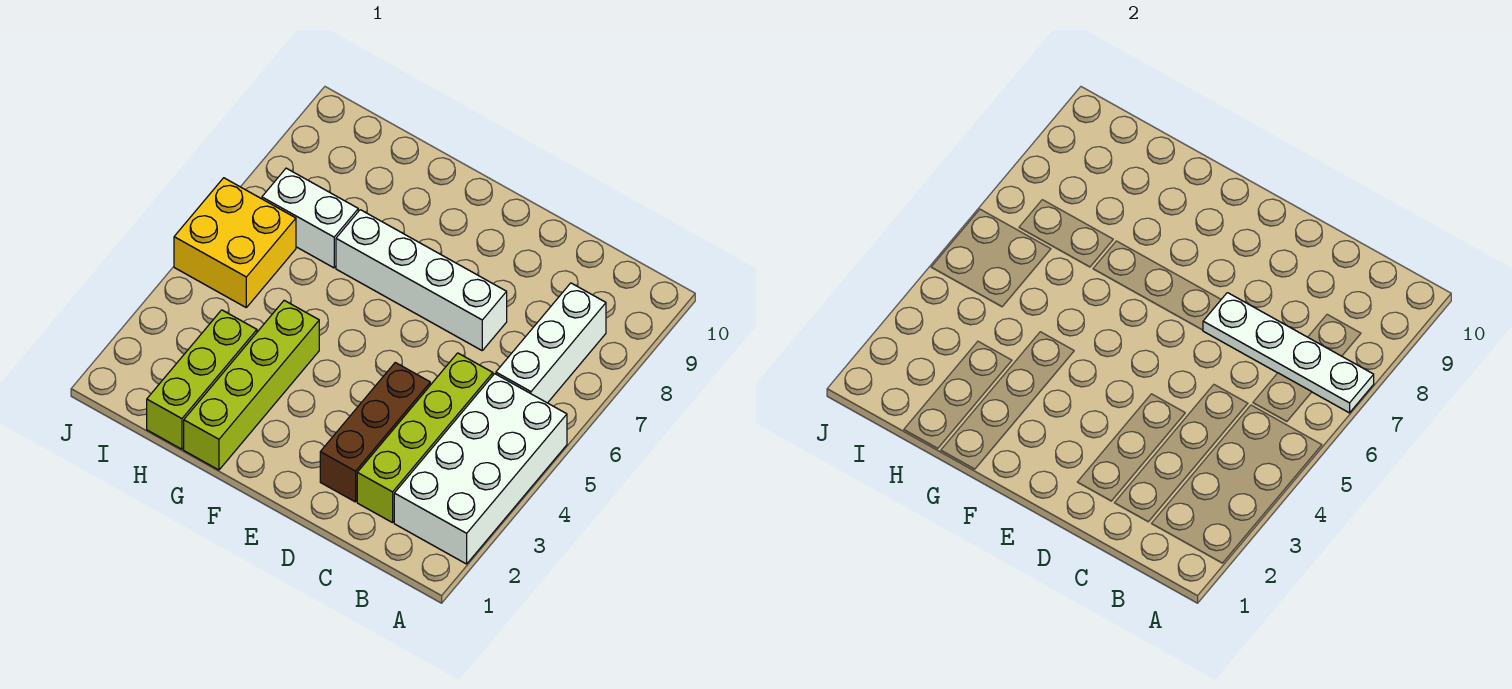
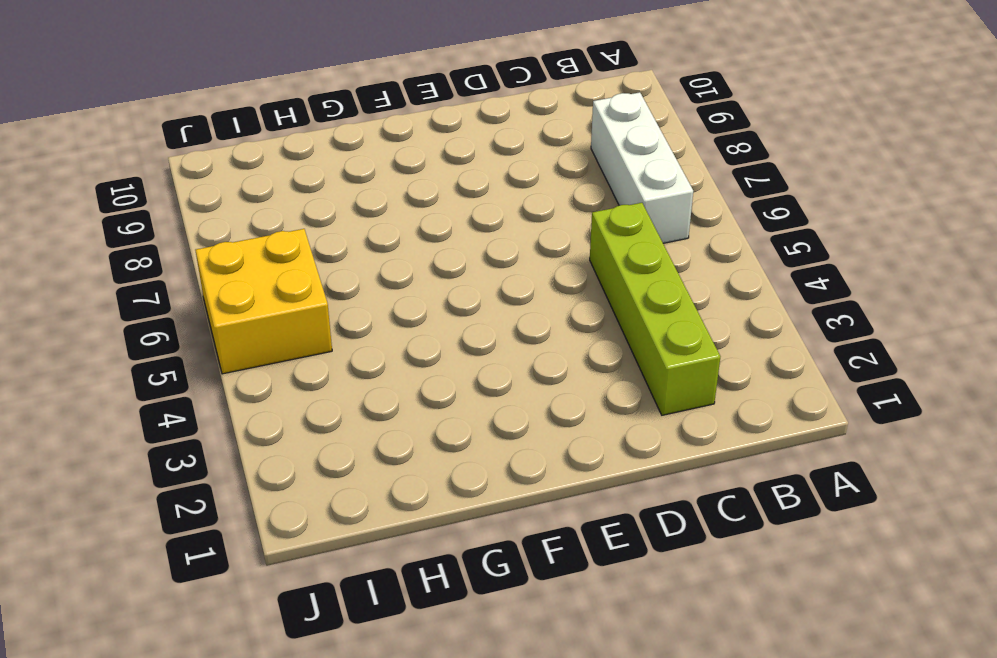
none -> white brick A2:B5 level 1
none -> brown brick D2:D4 level 1

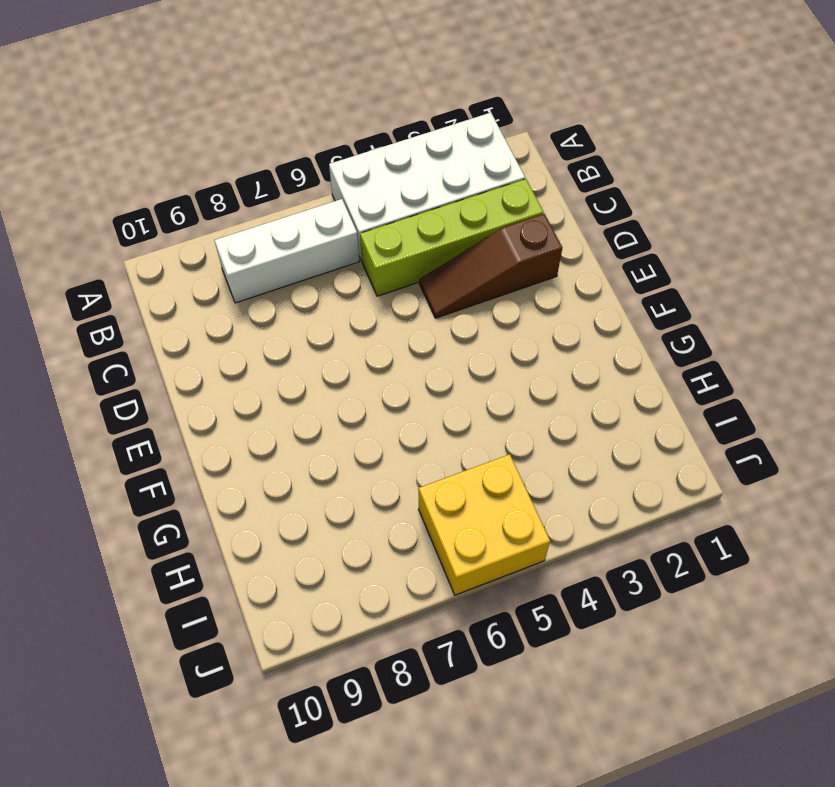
brown slope D2:D4 level 1 top 2 -> brown brick D2:D4 level 1
none -> white brick D7:G7 level 1
none -> lime brick G1:G4 level 1

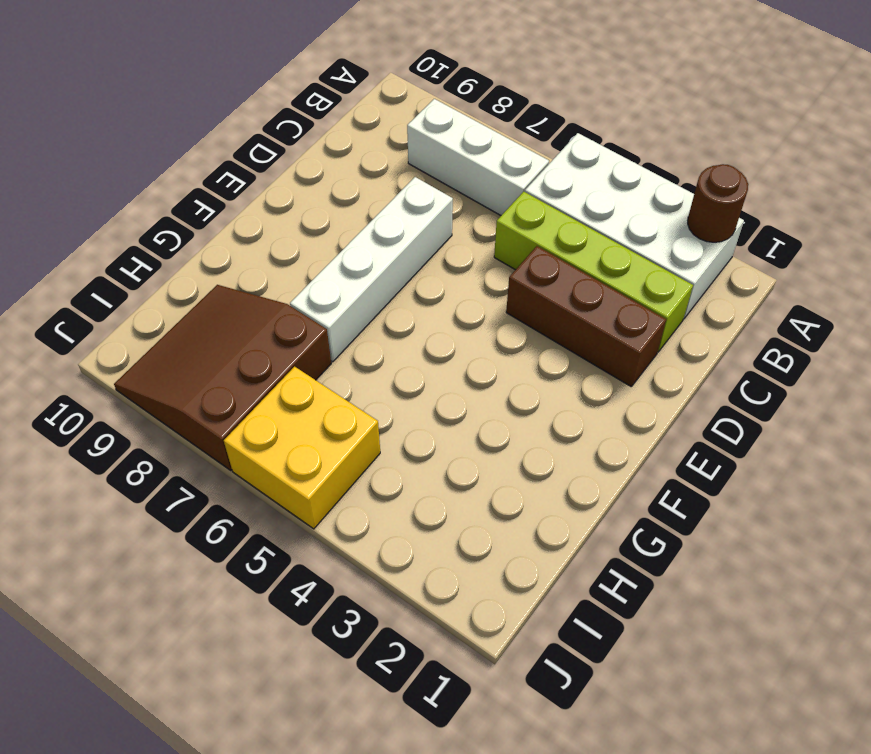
brown round brick A2 level 2 -> none
brown slope H7:J9 level 1 top 7 -> white brick H7:I7 level 1
none -> lime brick G1:G4 level 1
none -> lime brick H1:H3 level 1

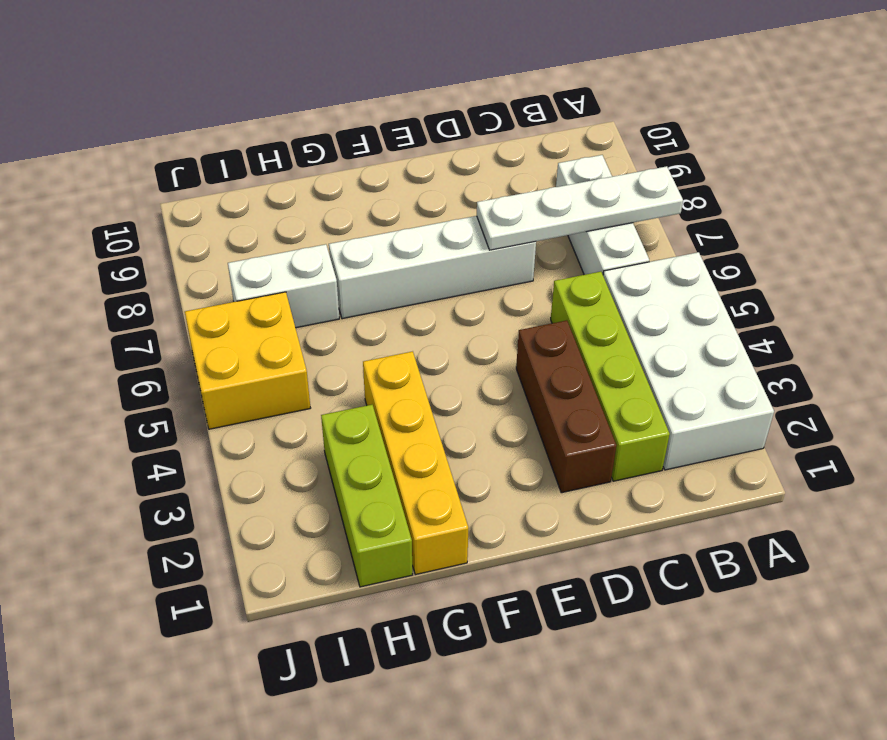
yellow brick G1:G4 level 1 -> lime brick G1:G4 level 1

